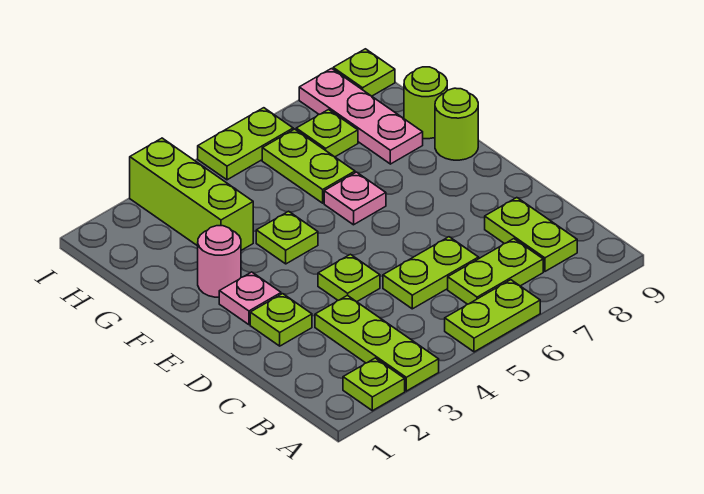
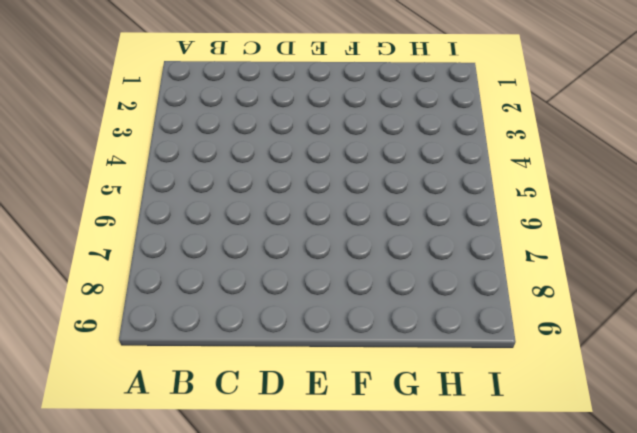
none -> lime plate A2 level 1
none -> lime plate A3:C3 level 1
none -> lime plate A5:A6 level 1

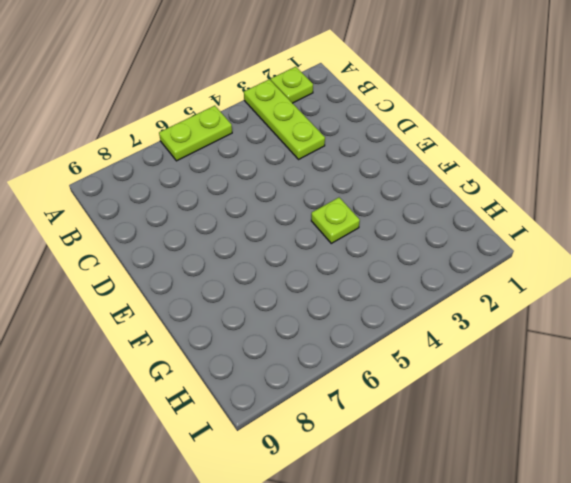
none -> lime plate B6:B7 level 1
none -> lime plate B8:C8 level 1
none -> lime plate C5:C6 level 1

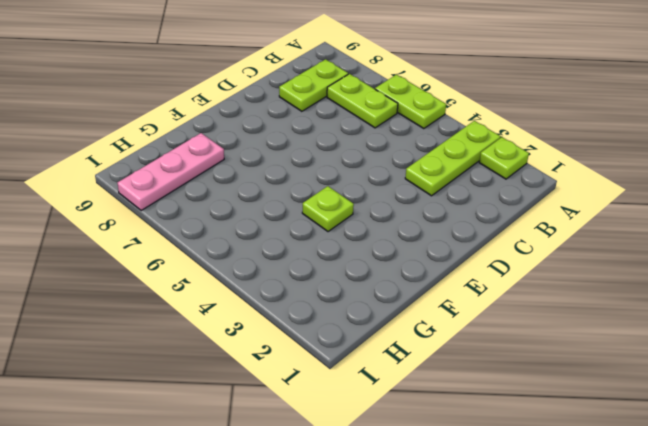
none -> lime plate C5:C6 level 1
none -> lime plate D2 level 1
none -> lime plate D4 level 1

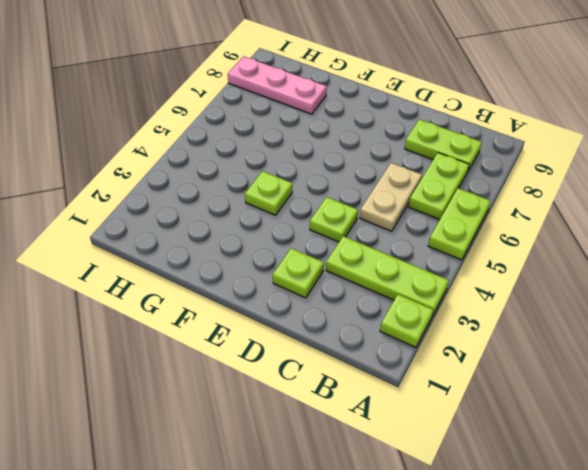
tan plate C5:C6 level 1 -> lime plate C5:C6 level 1
none -> pink plate E2 level 1
none -> pink round brick F2 level 1
none -> pink plate F6 level 1

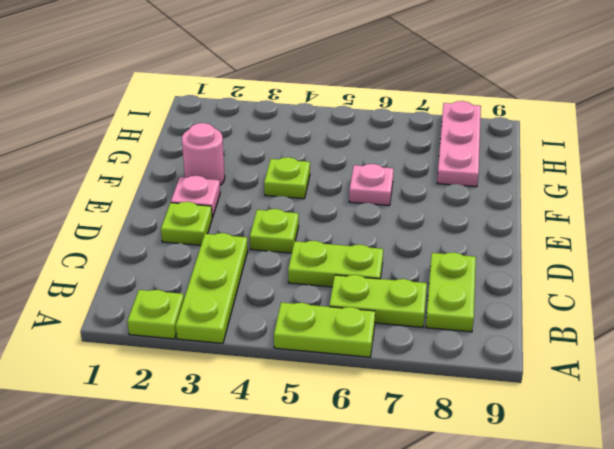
none -> lime round brick F9 level 1
none -> lime brick G3:I3 level 1
none -> lime plate G6:H6 level 1

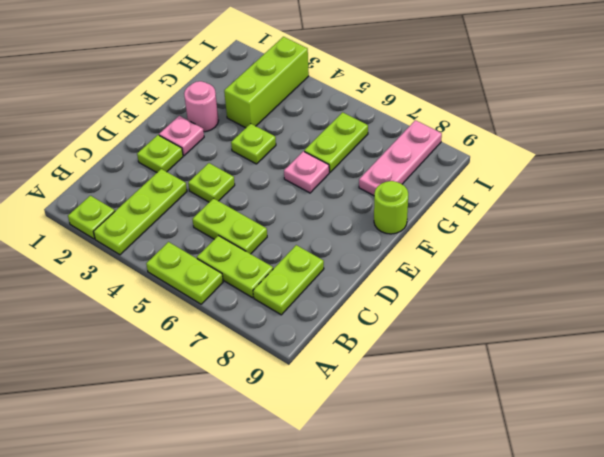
none -> lime round brick G9 level 1
none -> lime plate H7 level 1
none -> lime plate I5:I6 level 1

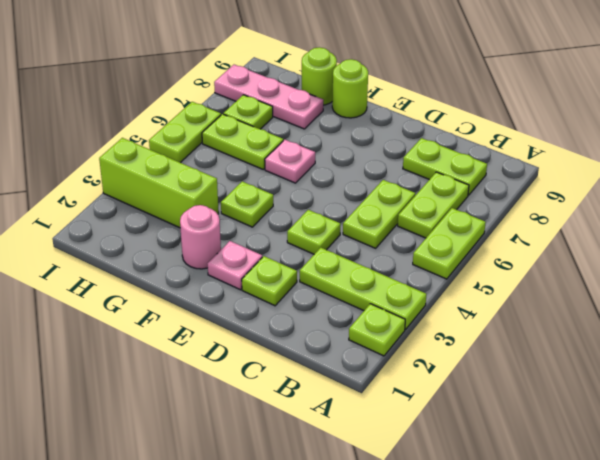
none -> lime plate I9 level 1

